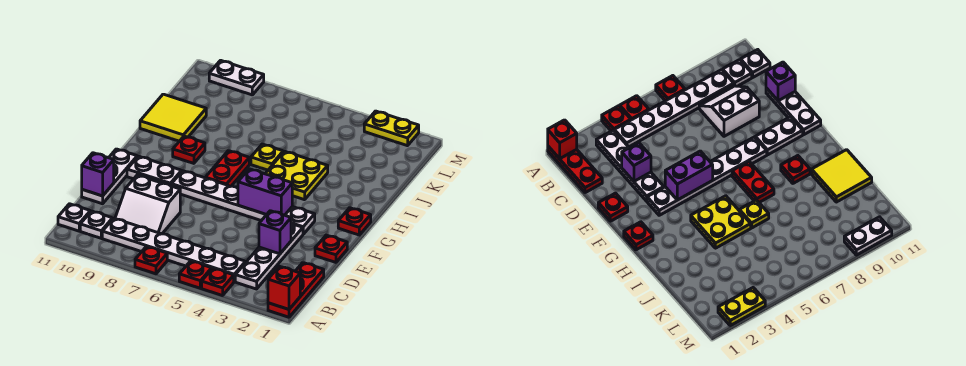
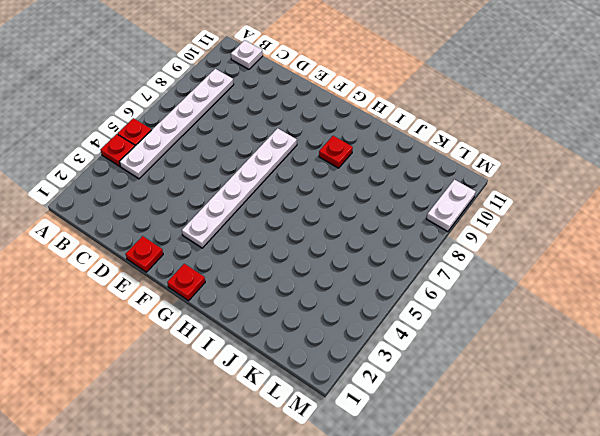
none -> red plate A1:C1 level 1
none -> red plate A7 level 1
none -> white plate B3:E3 level 1

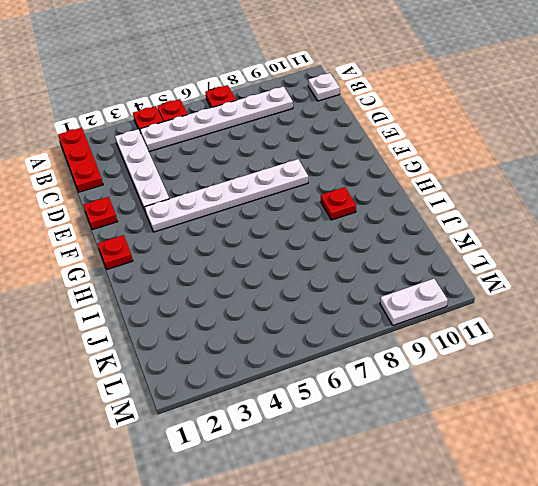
none -> white plate B10 level 1
none -> white slope C8:D9 level 1 top D
none -> white plate D11:F11 level 1

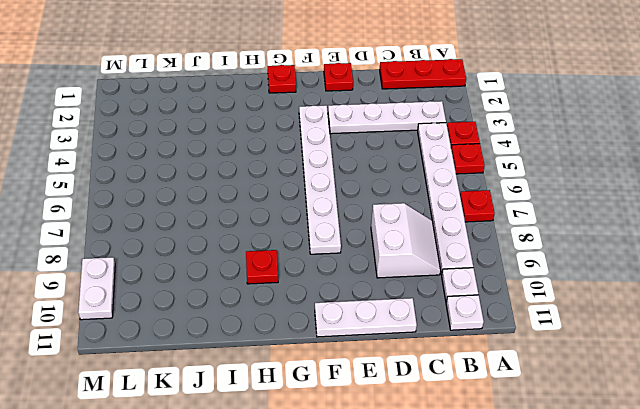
none -> white plate F9:F10 level 1
none -> red plate G7:H7 level 1
none -> yellow plate H4:I5 level 1

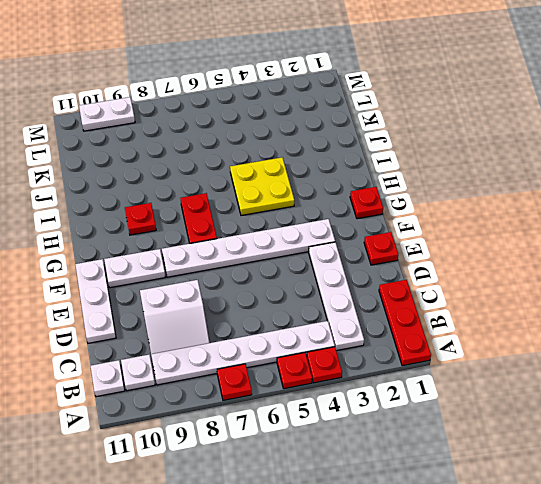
none -> yellow plate I6 level 1
none -> yellow tile I10:J11 level 1
none -> yellow plate M2:M3 level 1

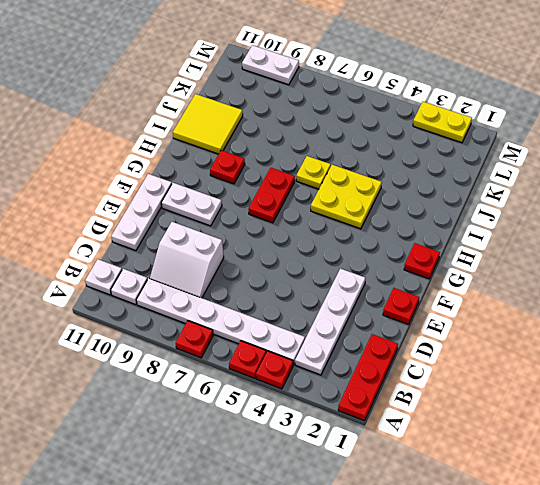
none -> white plate F3:F8 level 1
none -> red brick A1 level 2
none -> purple brick D3 level 2

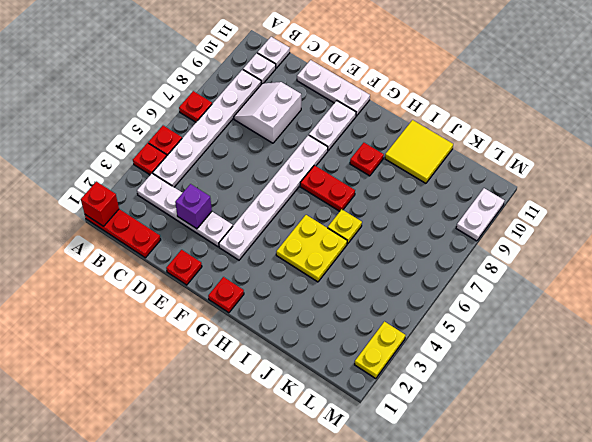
none -> purple brick D11 level 2
none -> purple brick F4:F5 level 2

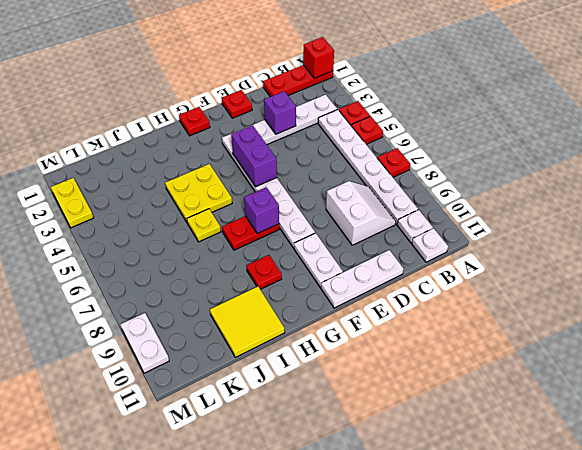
purple brick G7 level 2 -> purple brick D11 level 2

